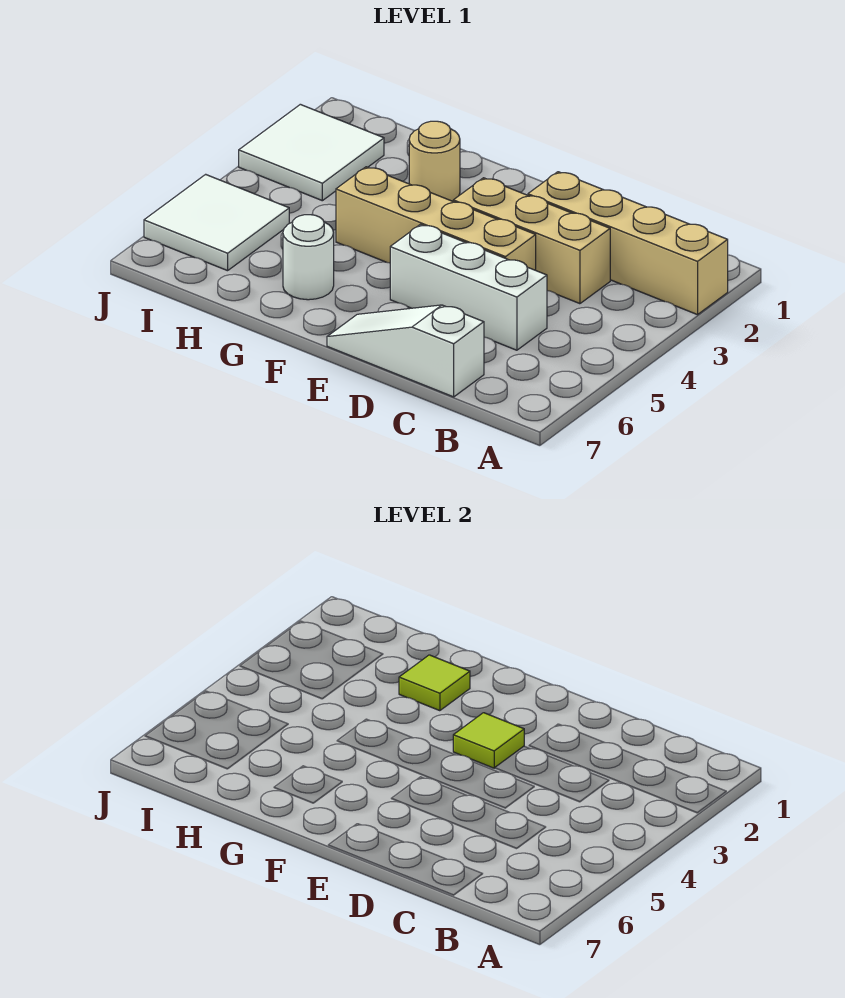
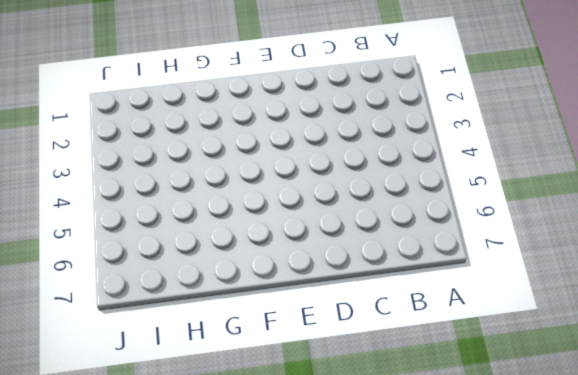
none -> tan brick A2:D2 level 1
none -> tan brick C3:E3 level 1

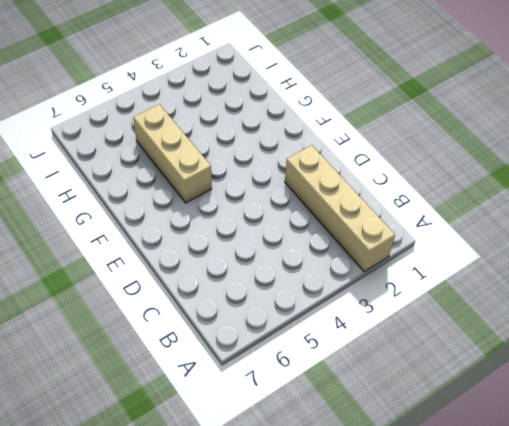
tan brick F5:H5 level 1 -> tan brick C3:E3 level 1
none -> white brick C5:E5 level 1
none -> white slope C7:E7 level 1 top C

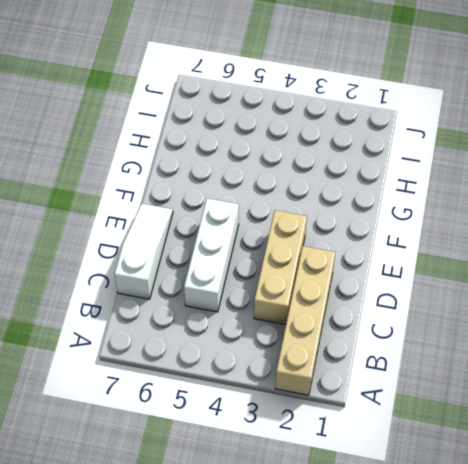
none -> tan brick D4:G4 level 1
none -> tan round brick G2 level 1

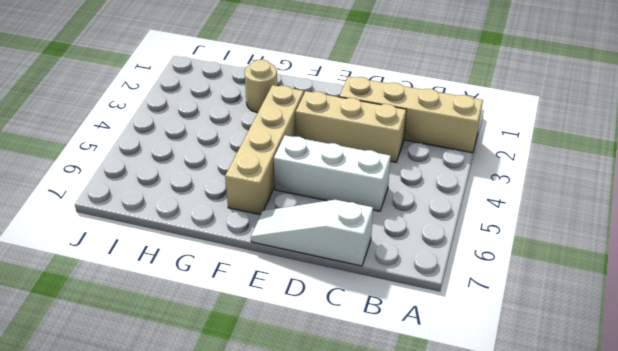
tan brick F3:F6 level 1 -> tan brick D4:G4 level 1
none -> white round brick G6 level 1
none -> white tile I2:J3 level 1

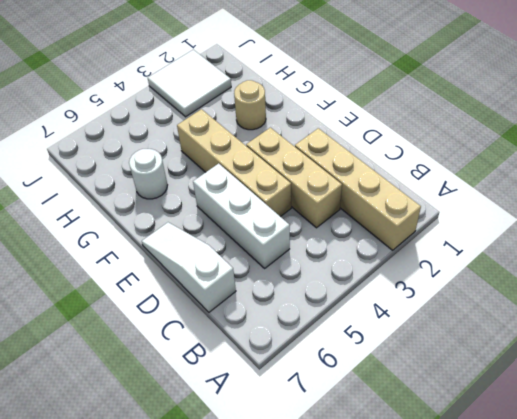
none -> white tile I5:J6 level 1
none -> lime tile E3 level 2

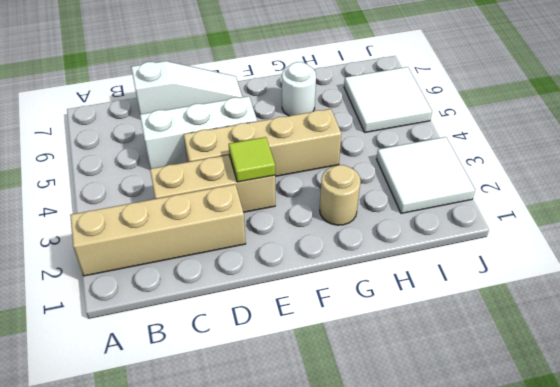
none -> lime tile G2 level 2

